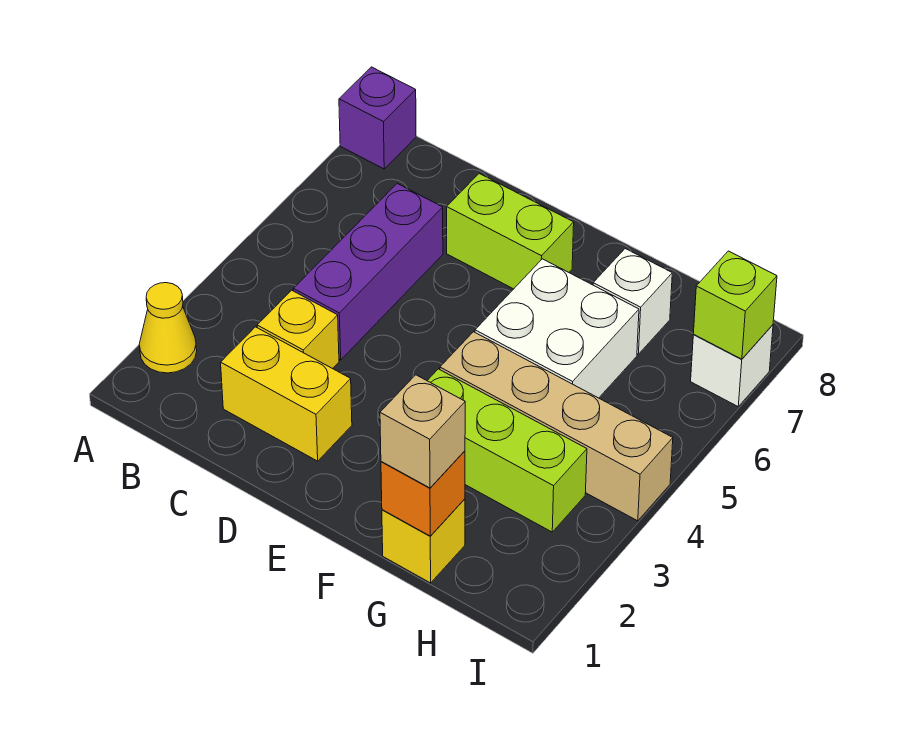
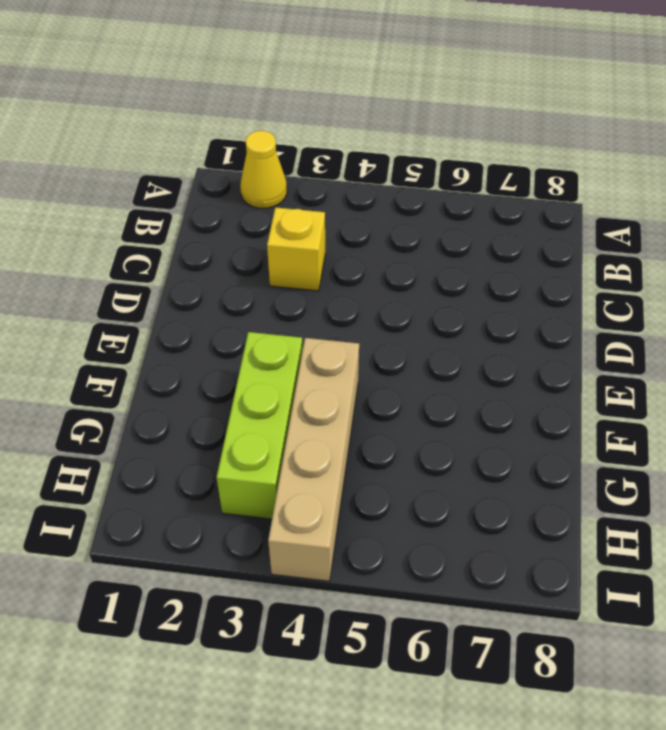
none -> purple brick A8 level 1
none -> yellow brick C2:D2 level 1
none -> purple brick C4:C6 level 1

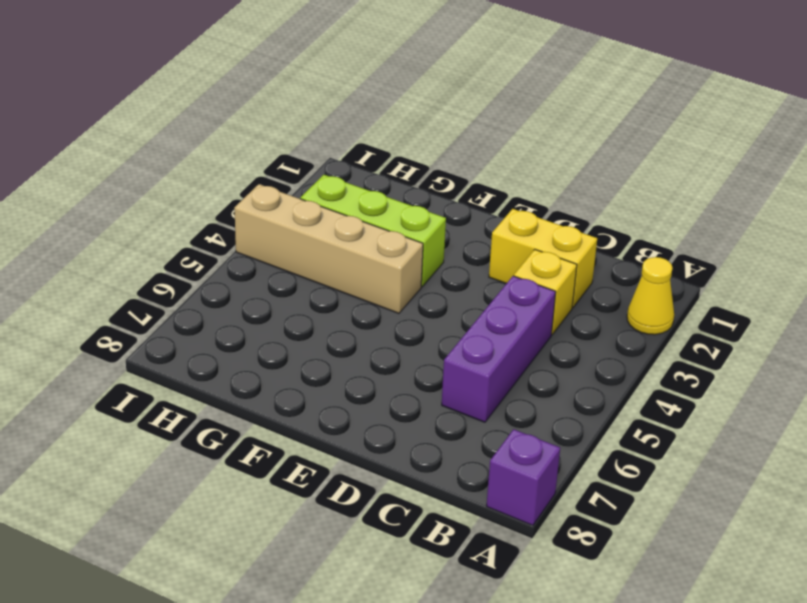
none -> lime brick D7:E7 level 1
none -> white brick F5:G6 level 1
none -> yellow brick G1 level 1

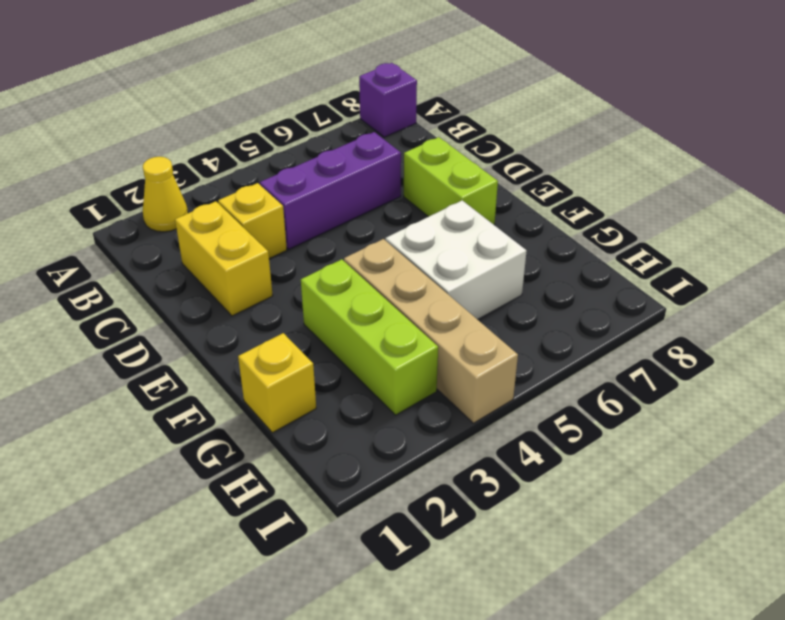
none -> white brick G7 level 1
none -> white brick I7 level 1
none -> orange brick G1 level 2

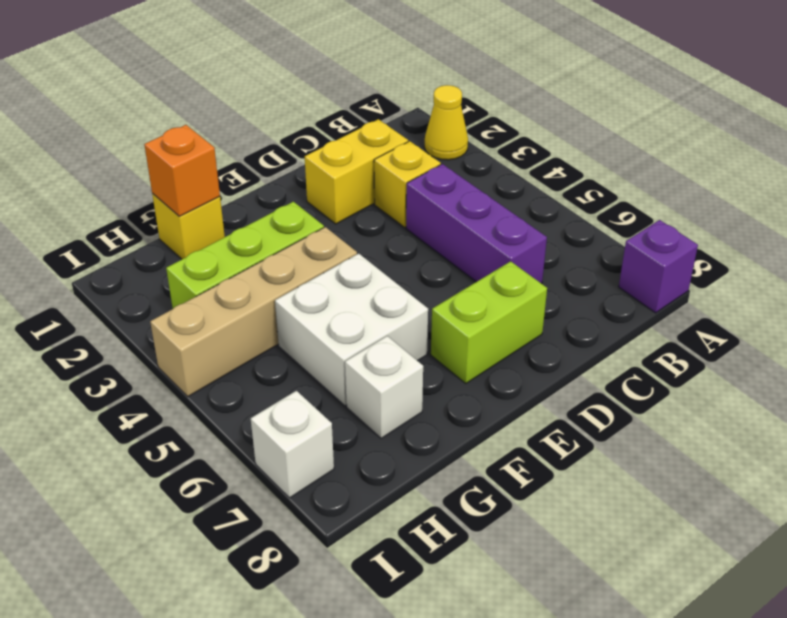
none -> lime brick I7 level 2
none -> tan brick G1 level 3

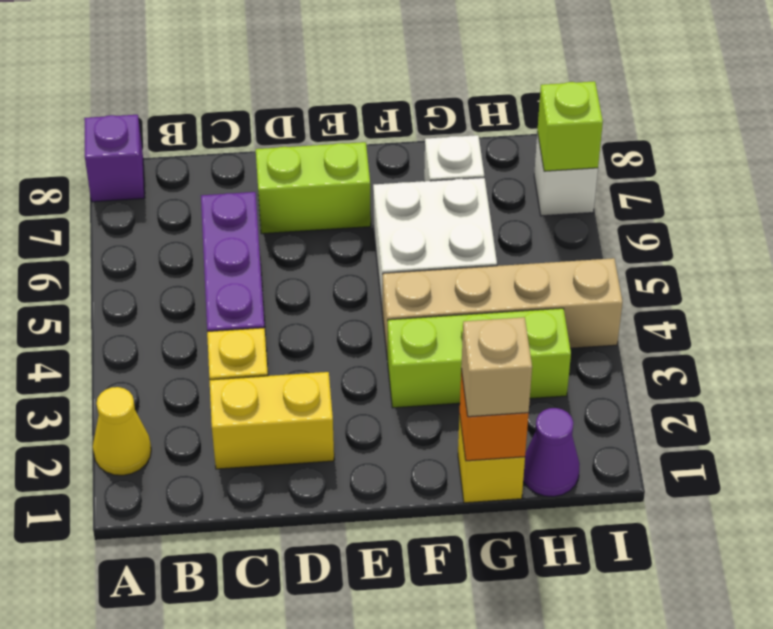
purple cone H1 level 1 -> none

